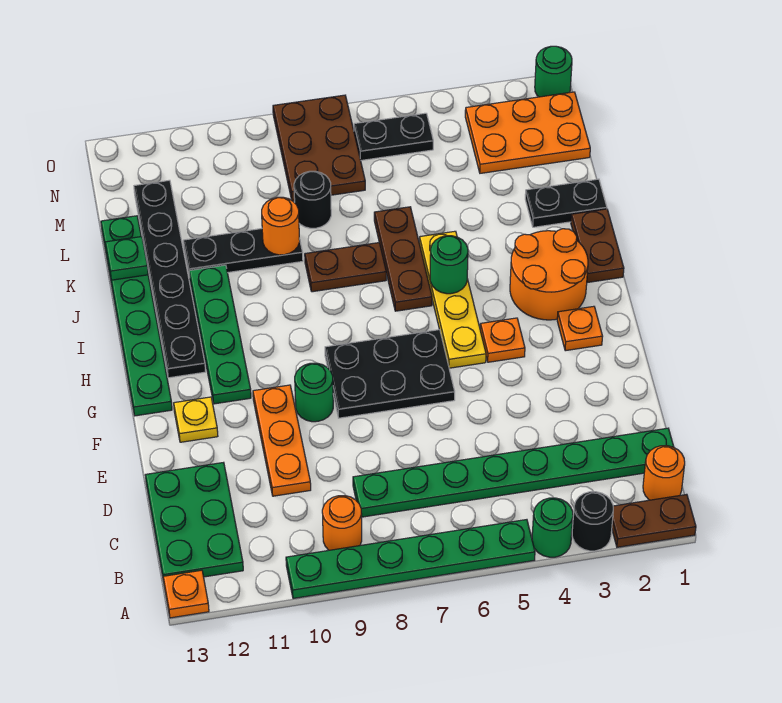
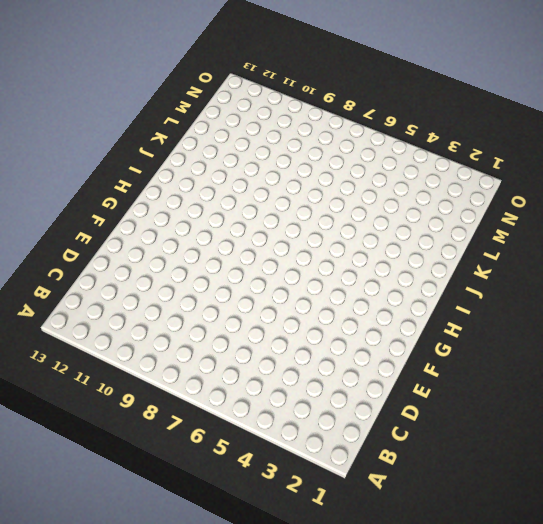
none -> brown plate A1:A2 level 1
none -> black round brick A3 level 1
none -> green round brick A4 level 1
none -> green plate A5:A10 level 1

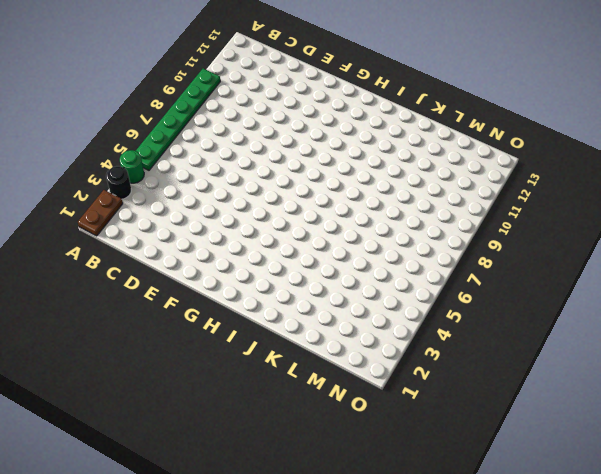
none -> orange plate A13 level 1
none -> orange round brick B1 level 1
none -> orange round brick B9 level 1
none -> green plate B12:D13 level 1

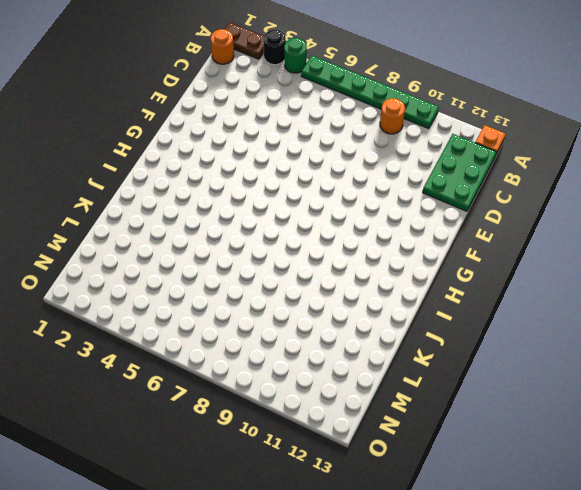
none -> green plate C1:C8 level 1
none -> orange plate D10:F10 level 1
none -> black plate F6:G8 level 1
none -> green round brick F9 level 1

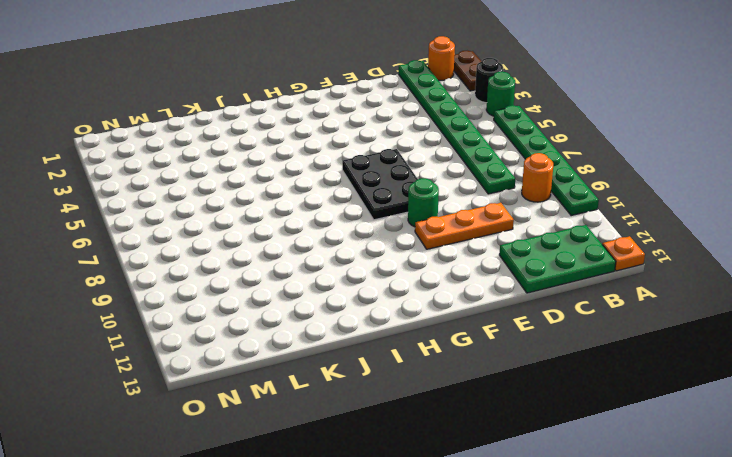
none -> yellow plate F12 level 1
none -> orange plate G2 level 1
none -> orange plate G4 level 1
none -> yellow plate G5:J5 level 1

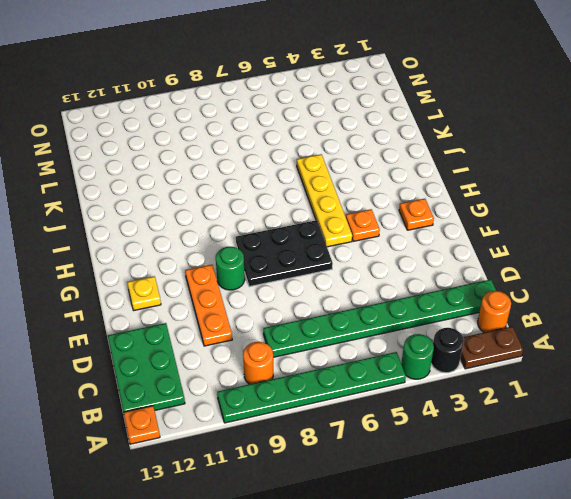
none -> green plate G11:J11 level 1
none -> green plate G13:L13 level 1
none -> orange round brick H2:I3 level 1
none -> black plate H12:M12 level 1

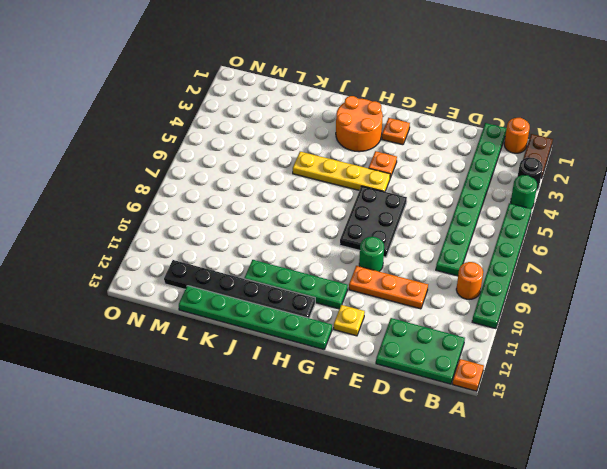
none -> brown plate I1:J1 level 1
none -> brown plate I6:K6 level 1
none -> brown plate J7:J8 level 1
none -> black plate K1:K2 level 1

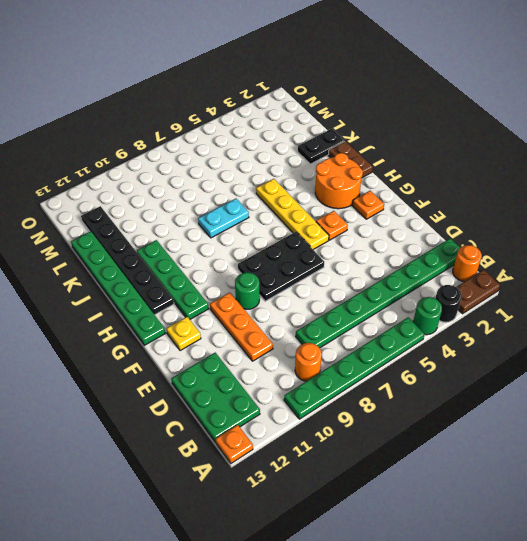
cyan plate J7:J8 level 1 -> brown plate J7:J8 level 1
none -> brown plate I6:K6 level 1
none -> black plate K9:K11 level 1
none -> black round brick L8 level 1
none -> orange plate M1:N3 level 1

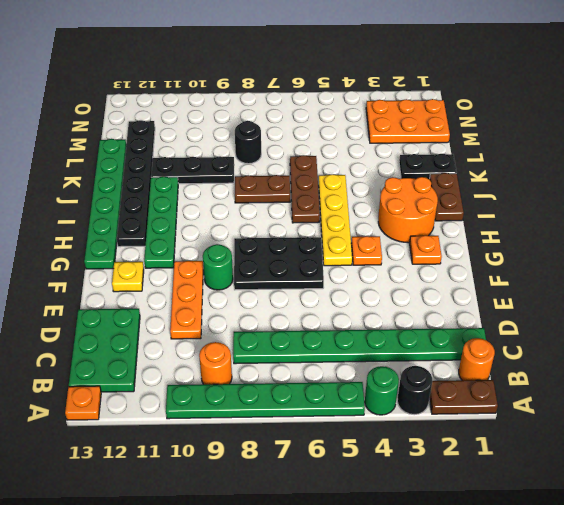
none -> brown plate M7:O8 level 1
none -> black plate N5:N6 level 1
none -> green round brick O1 level 1
none -> green round brick I5 level 2

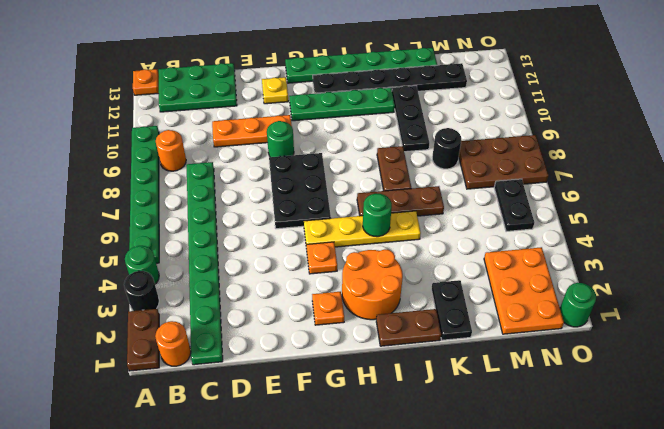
none -> orange round brick K9 level 2
none -> green plate K13 level 2

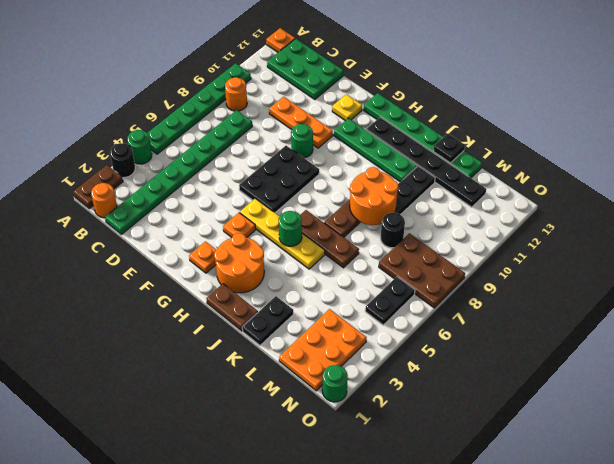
orange round brick J8:K9 level 2 -> orange round brick K9 level 2
black plate K13 level 2 -> green plate K13 level 2

